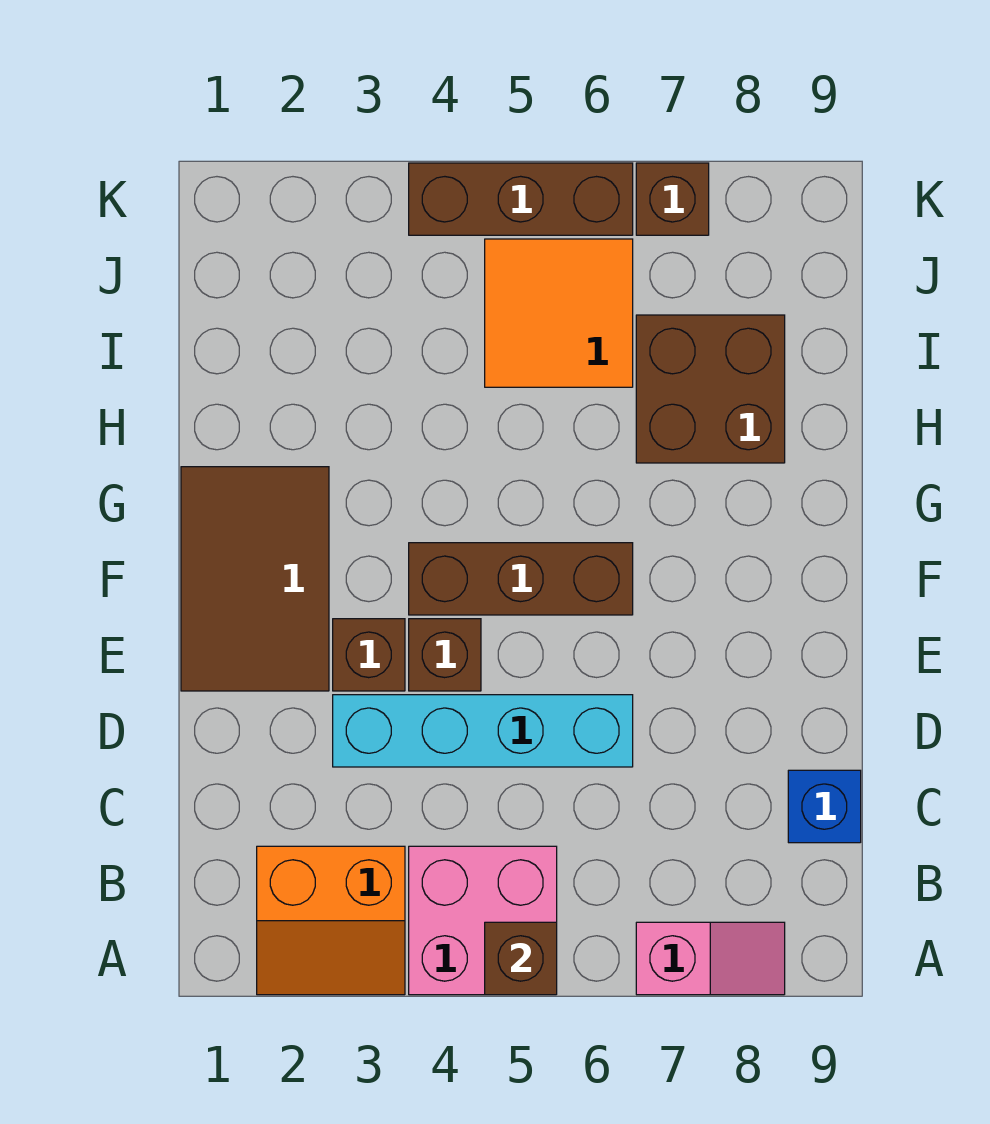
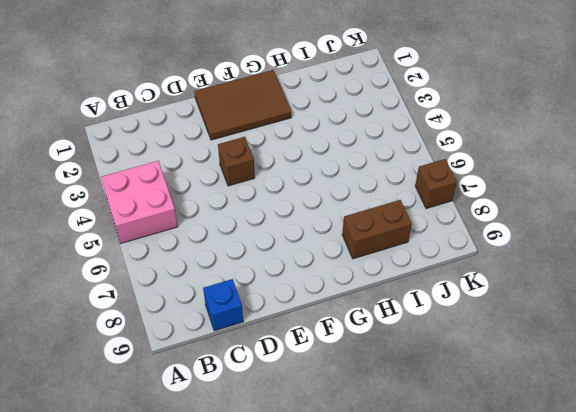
brown brick H8:I8 level 1 -> brown brick H7:I8 level 1
none -> orange slope A2:B3 level 1 top B
none -> pink slope A7:A8 level 1 top 7
none -> cyan brick D3:D6 level 1

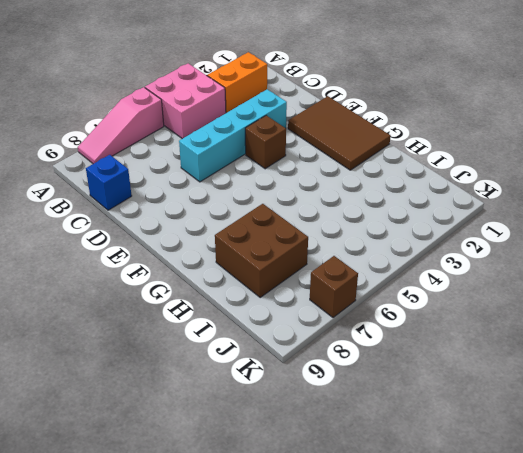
pink slope A6:A8 level 1 top 6 -> pink slope A7:A8 level 1 top 7
none -> brown brick E3 level 1
none -> brown brick F4:F6 level 1
none -> orange tile I5:J6 level 1

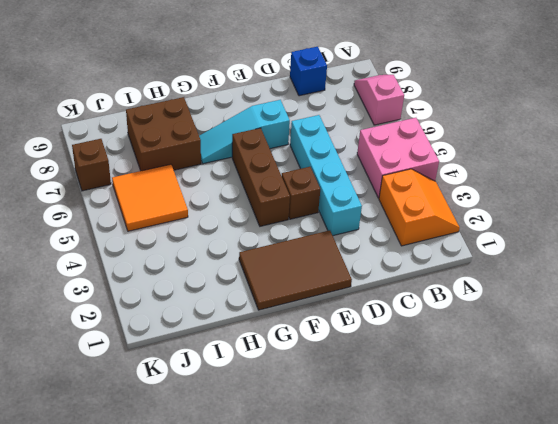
cyan slope E7:G7 level 1 top E -> none
none -> brown brick E3 level 1
none -> brown brick K4:K6 level 1
none -> brown brick A5 level 2

